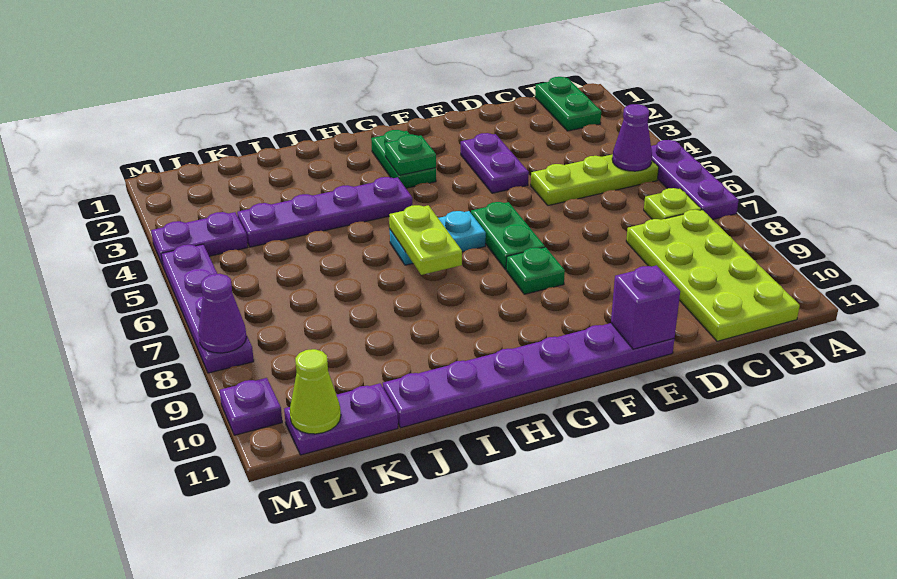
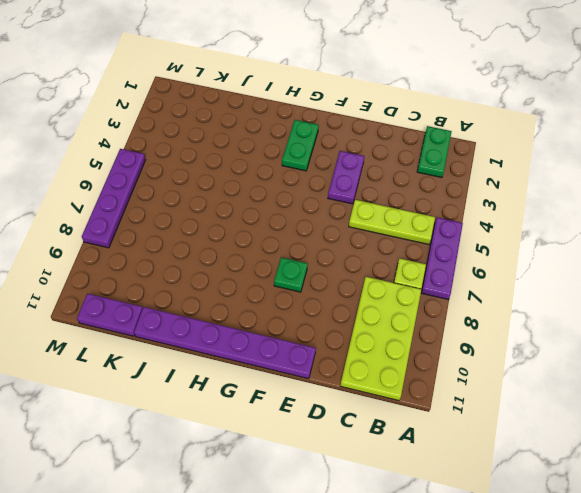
none -> green plate F6:F7 level 1
none -> cyan plate G6:H6 level 1
none -> purple plate H4:K4 level 1

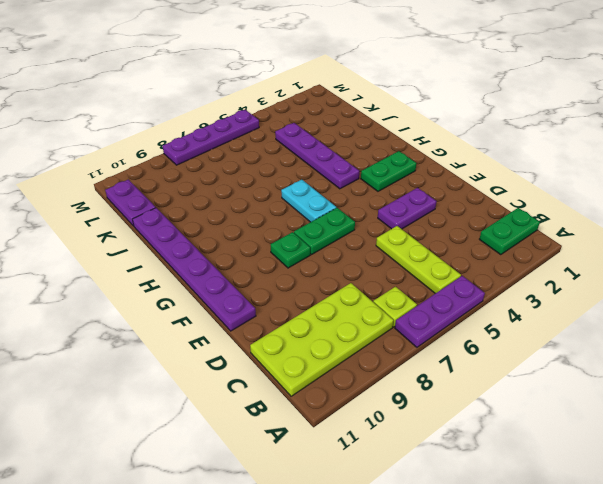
none -> purple plate L4:M4 level 1
none -> purple plate M10 level 1
none -> purple cone B5 level 2

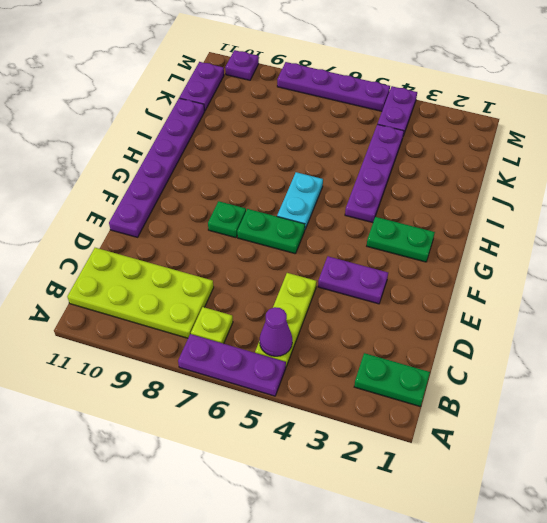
none -> purple brick E11 level 2
none -> green plate G3 level 2
none -> lime plate H6:H7 level 2

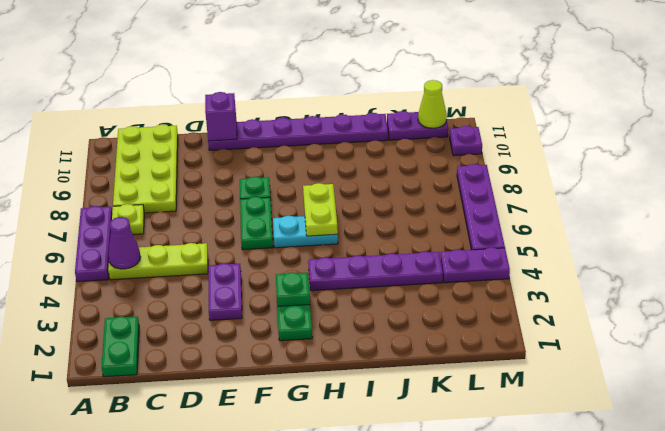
none -> purple cone M8 level 2

